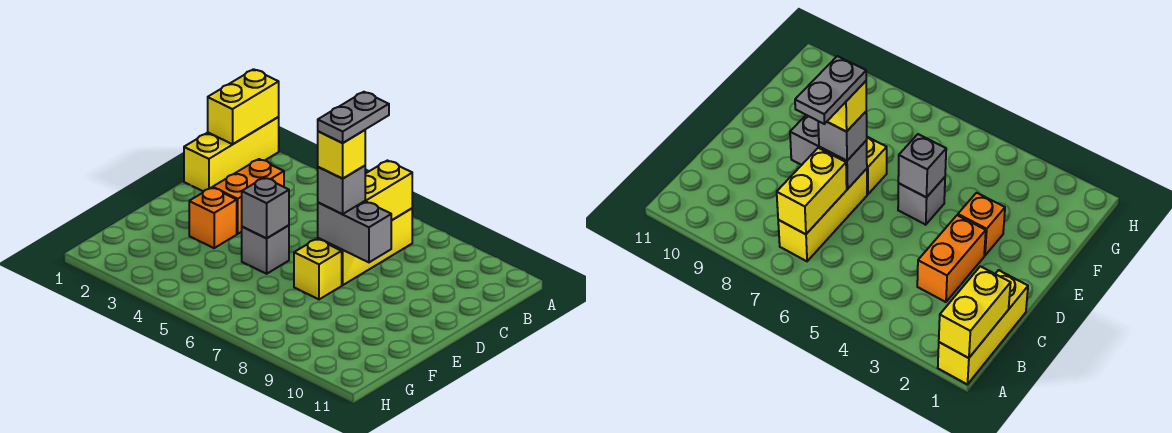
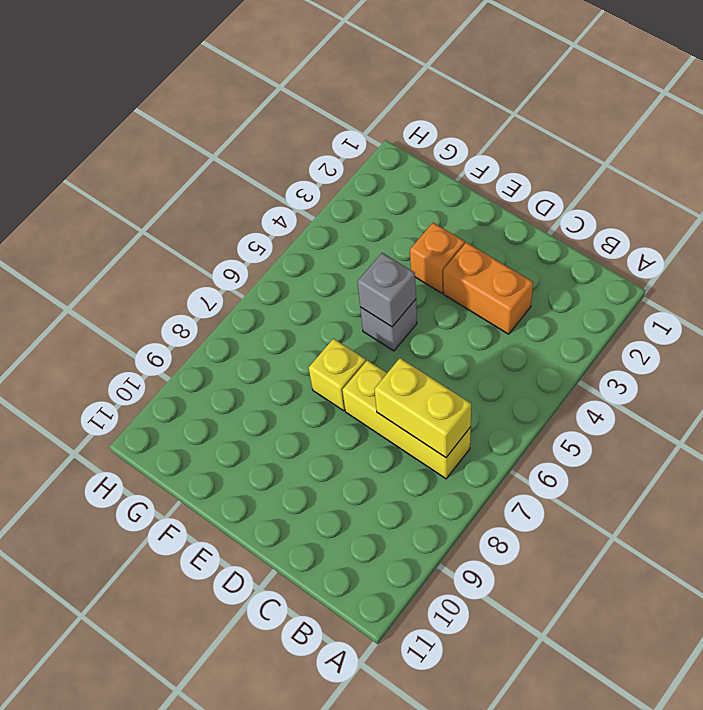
none -> yellow brick A1:C1 level 1
none -> yellow brick A1:B1 level 2
none -> grey brick D7:D8 level 2

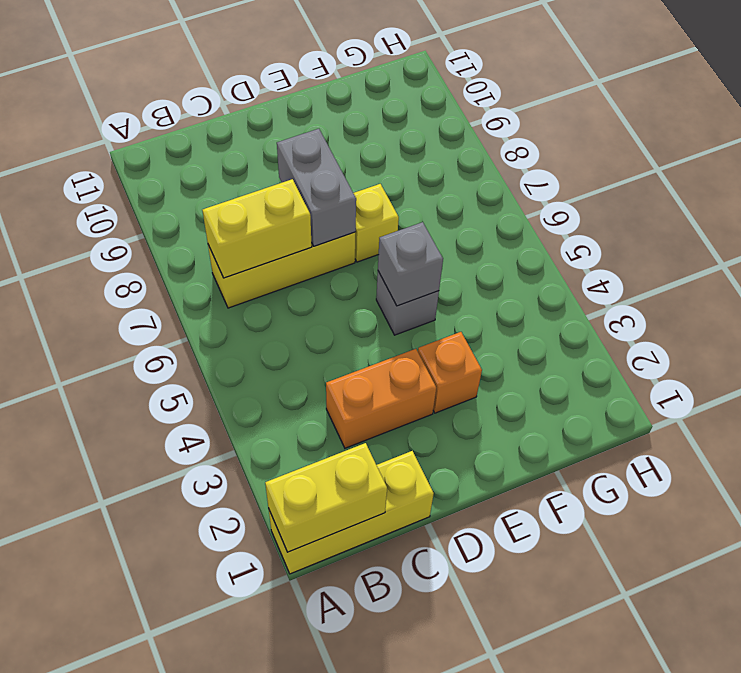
none -> grey brick D7 level 3
none -> yellow brick D7 level 4
none -> grey plate C7:D7 level 5

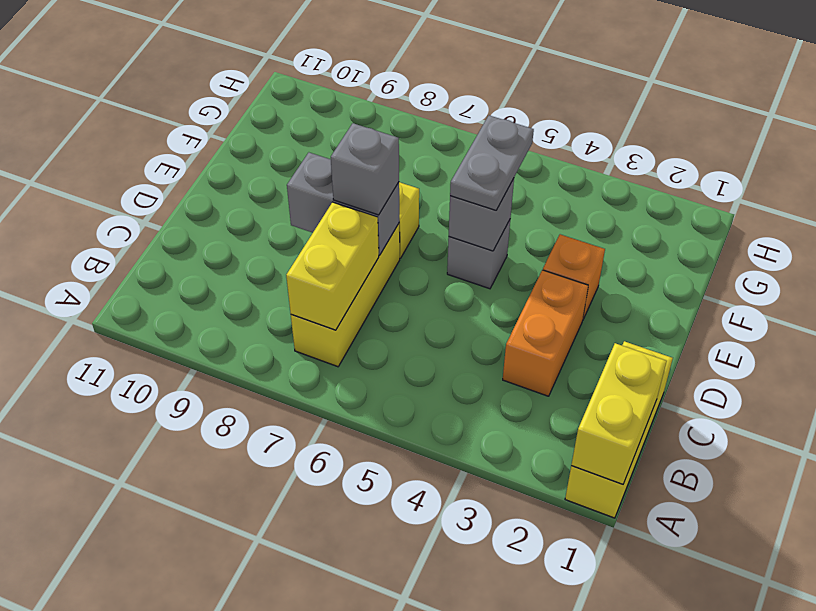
grey plate E5:F5 level 3 -> grey plate C7:D7 level 5
none -> yellow brick D7 level 4

